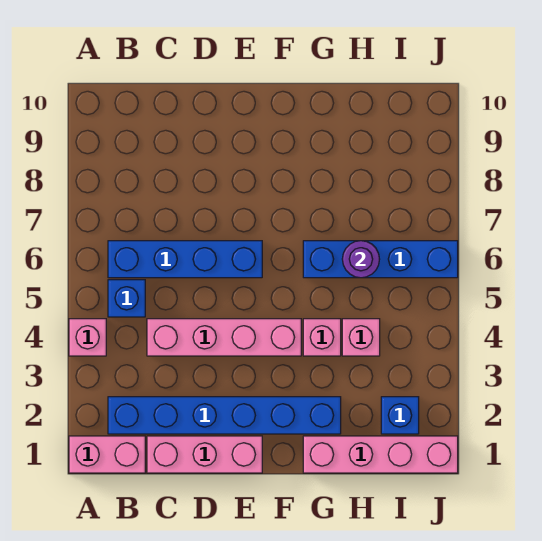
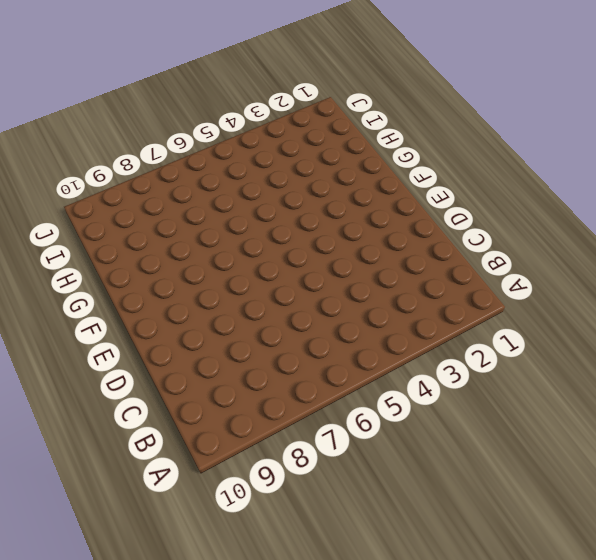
none -> pink brick A1:B1 level 1
none -> pink brick A4 level 1
none -> blue brick B2:G2 level 1

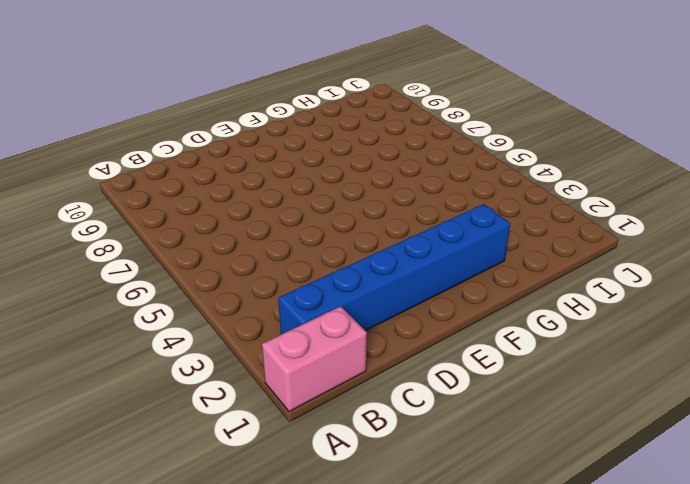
none -> pink brick A4 level 1
none -> blue brick B5 level 1
none -> blue brick B6:E6 level 1

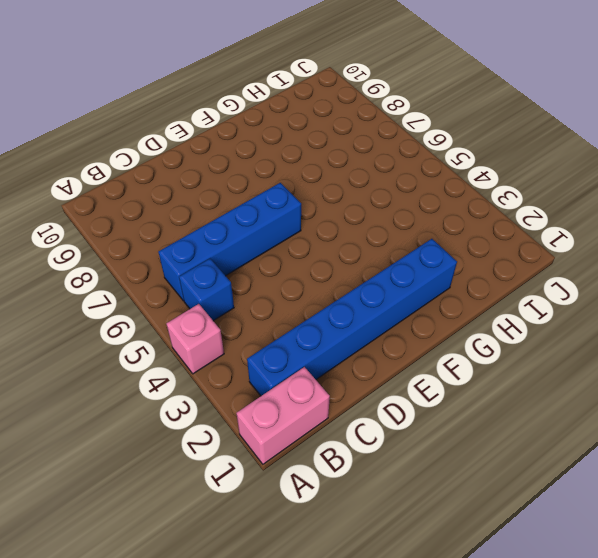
none -> pink brick C1:E1 level 1
none -> pink brick C4:F4 level 1
none -> pink brick G1:J1 level 1

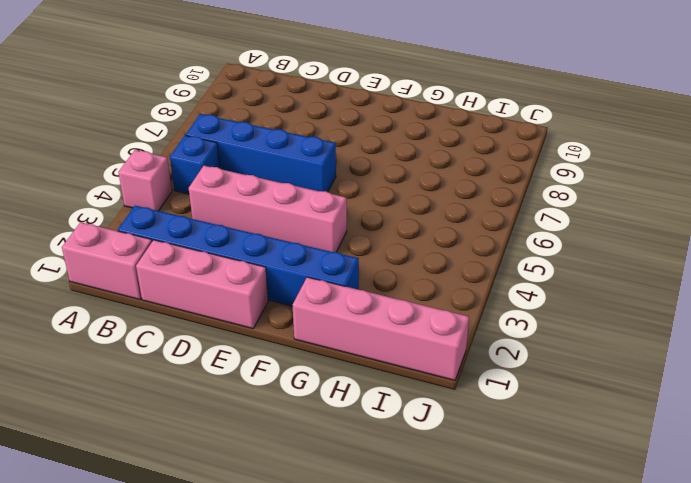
none -> pink brick G4 level 1
none -> blue brick G6:J6 level 1
none -> pink brick H4 level 1

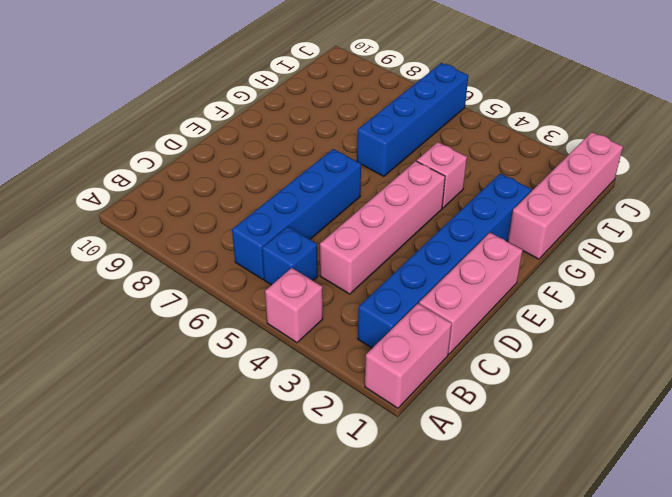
none -> pink brick H4 level 1
none -> blue brick I2 level 1
none -> purple round brick H6 level 2

